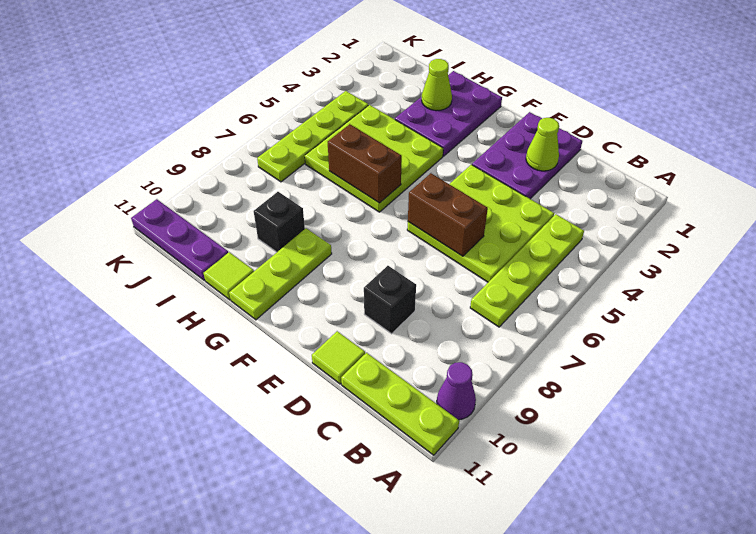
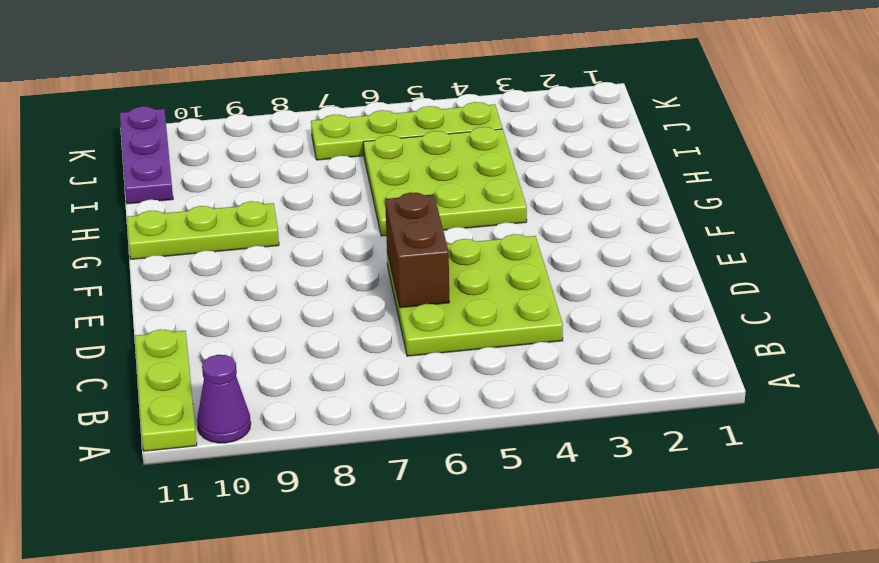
none -> lime plate B4:B7 level 1
none -> purple plate D1:E3 level 1
none -> black brick D9 level 1

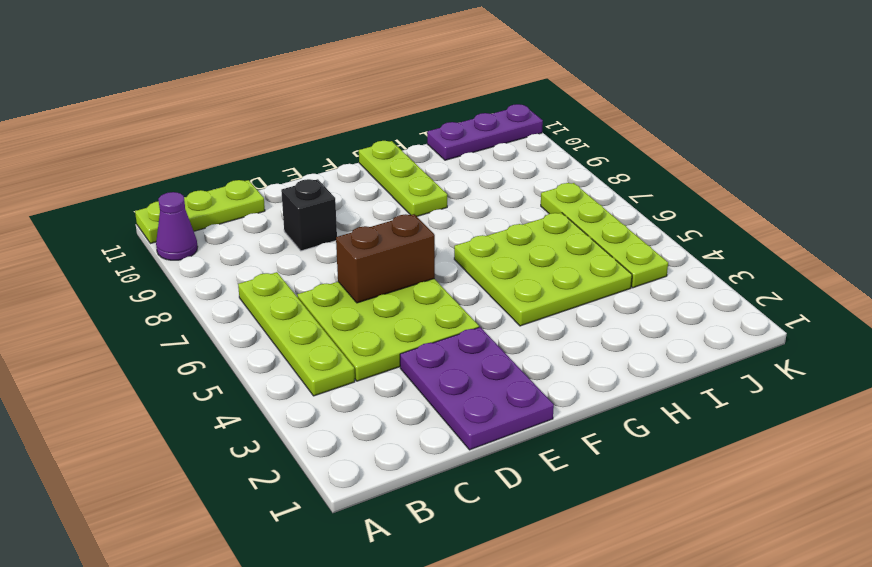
none -> lime tile D11 level 1
none -> purple plate G1:H3 level 1
none -> black brick H9 level 1

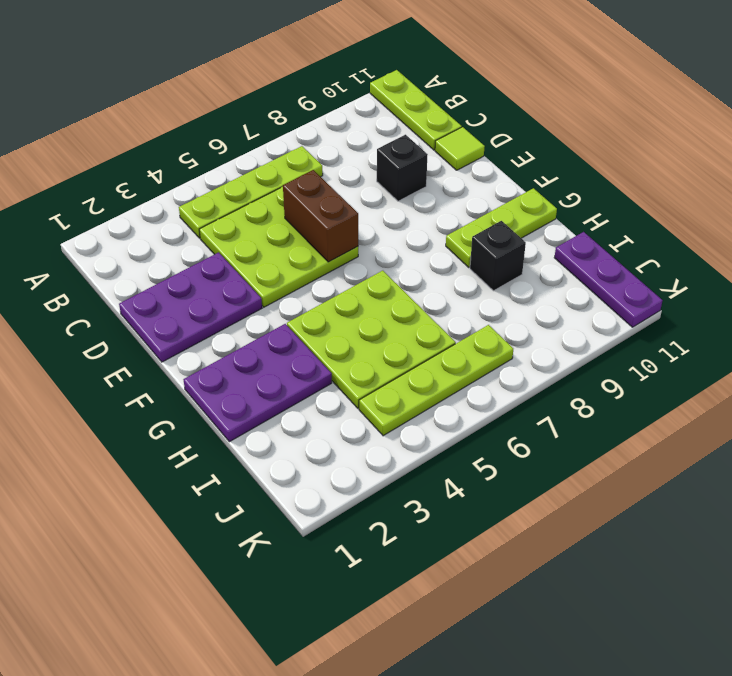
none -> purple cone A10 level 1
none -> lime tile H11 level 1
none -> lime cone D2 level 2

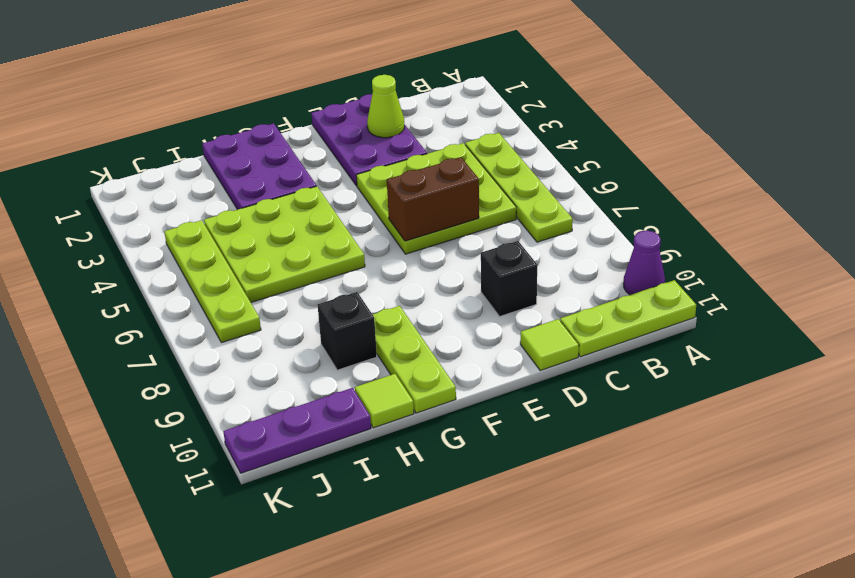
none -> brown brick G6:H6 level 2
none -> lime cone H2 level 2

